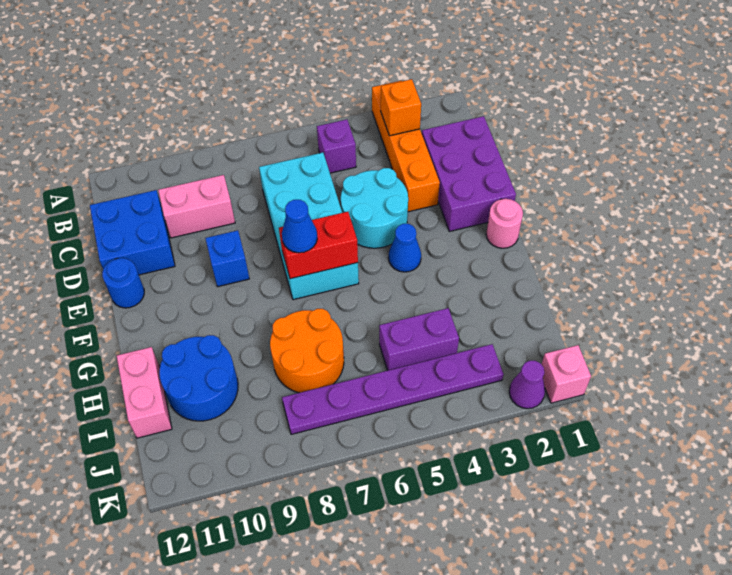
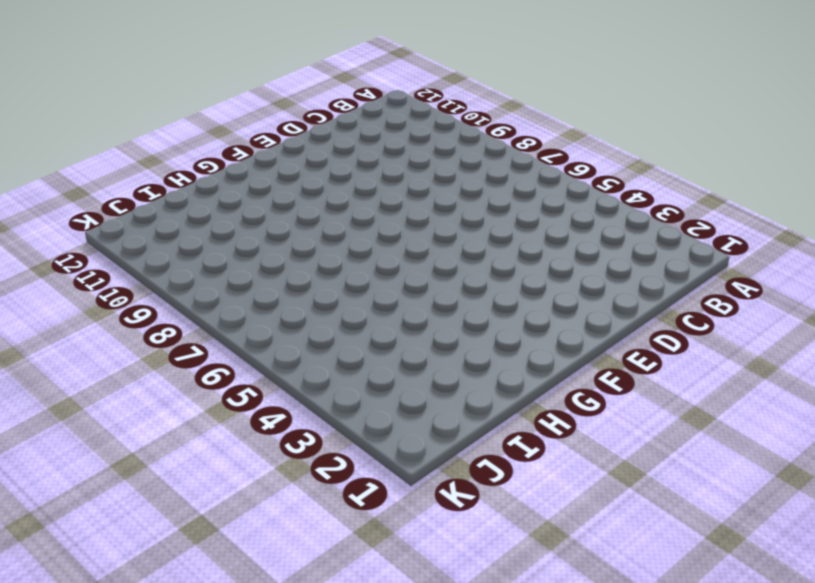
none -> orange brick A3:D3 level 1
none -> purple brick B5 level 1
none -> purple brick C1:E2 level 1

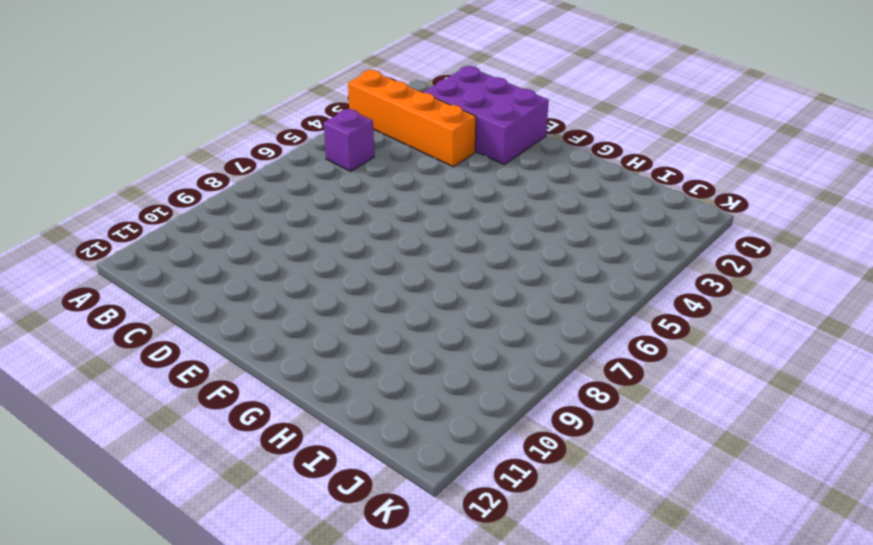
none -> cyan brick C6:F7 level 1
none -> pink brick C9:C10 level 1
none -> blue brick C11:D12 level 1

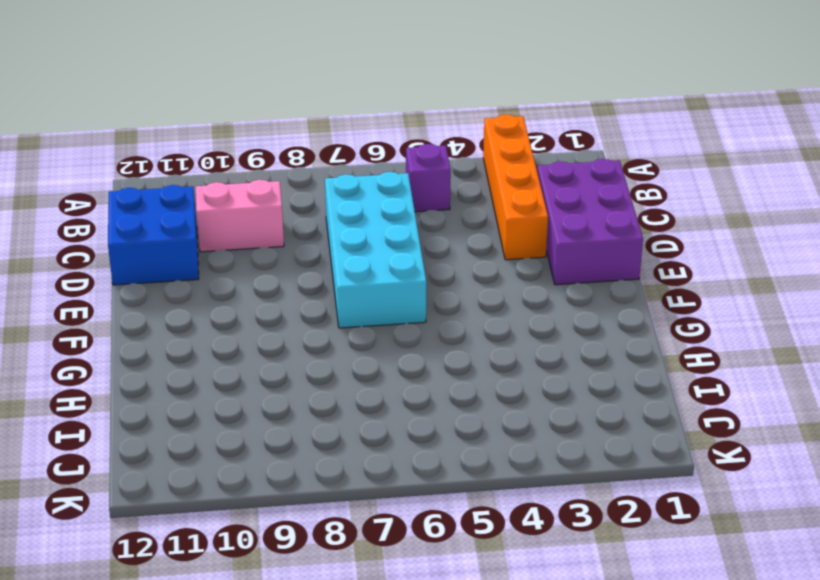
none -> cyan round brick D4:E5 level 1
none -> blue brick E9 level 1
none -> blue round brick E12 level 1

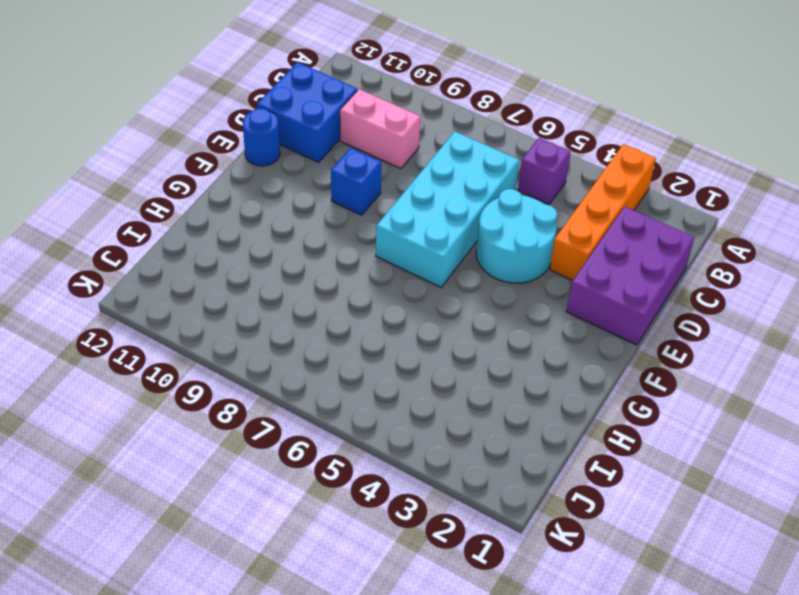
none -> pink round brick F1 level 1
none -> blue cone F4 level 1
none -> orange round brick H7:I8 level 1

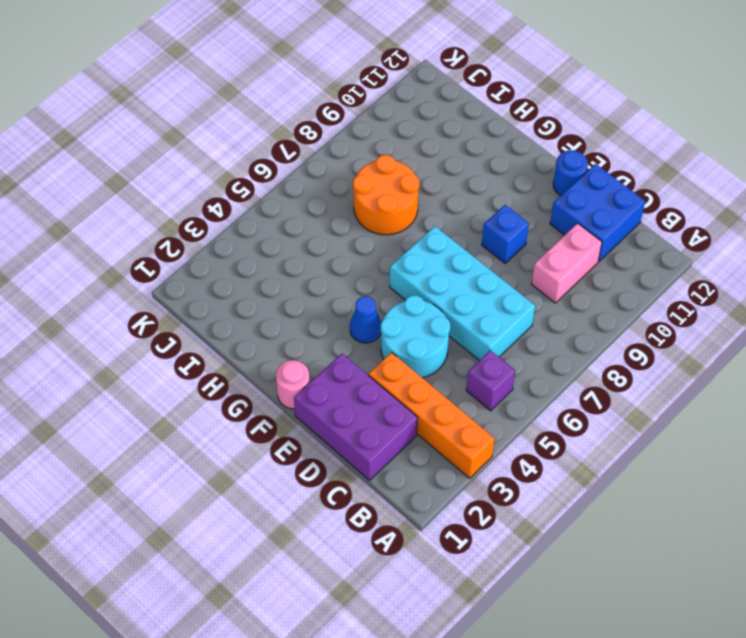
none -> blue round brick H10:I11 level 1
none -> pink brick H12:I12 level 1
none -> purple brick I4:I5 level 1

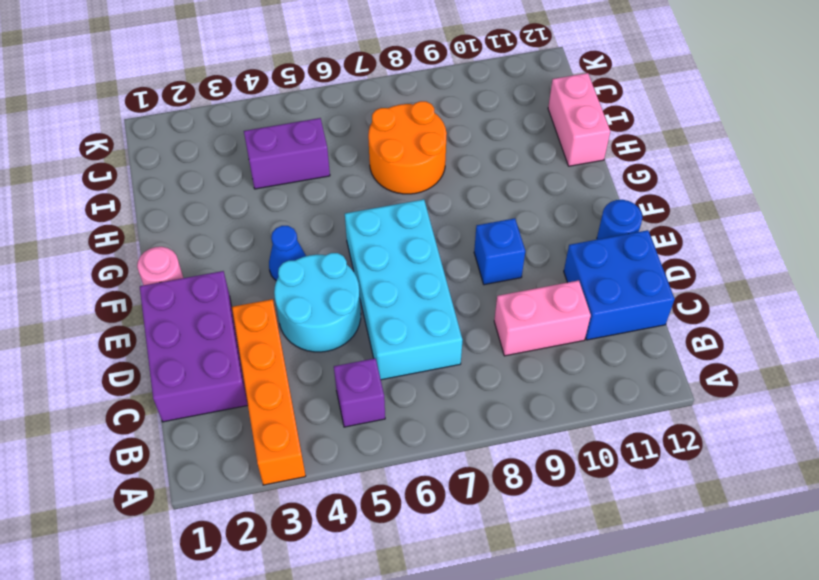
none -> blue round brick H10:I11 level 1
none -> purple plate J3:J8 level 1
none -> pink brick K1 level 1

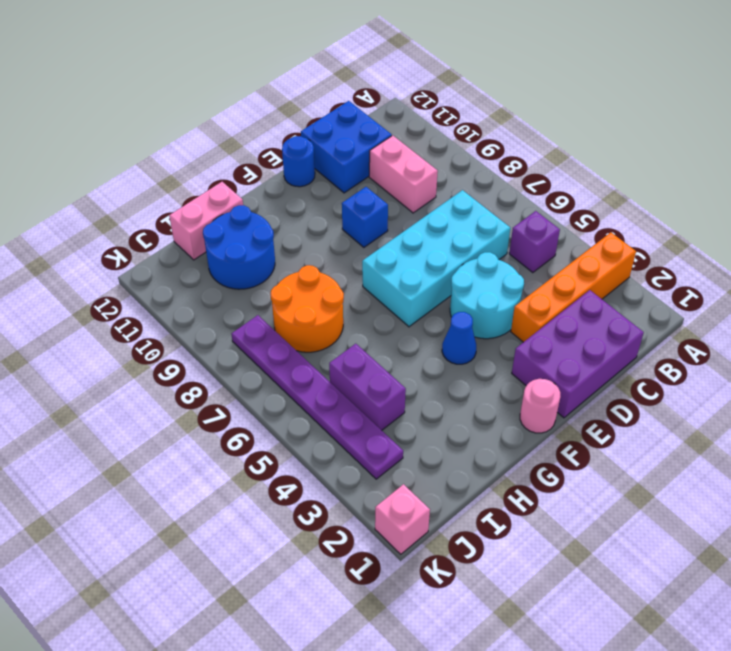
none -> purple cone K2 level 1
none -> orange brick B3 level 2
none -> red brick F6:F7 level 2

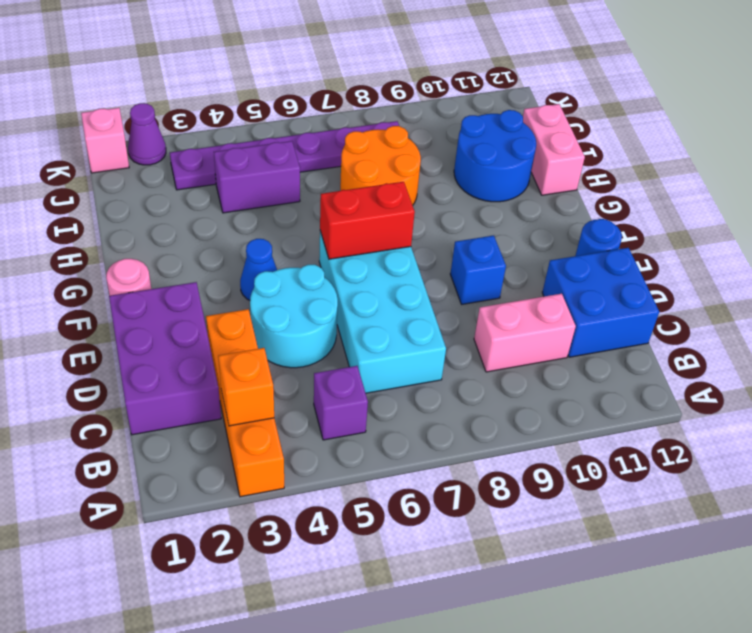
none -> blue cone F7 level 3

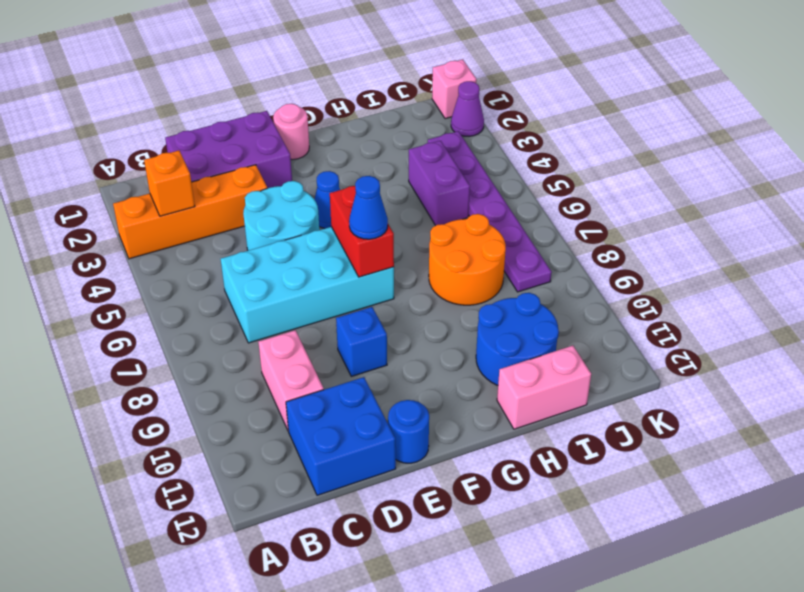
none -> purple brick B5 level 1

